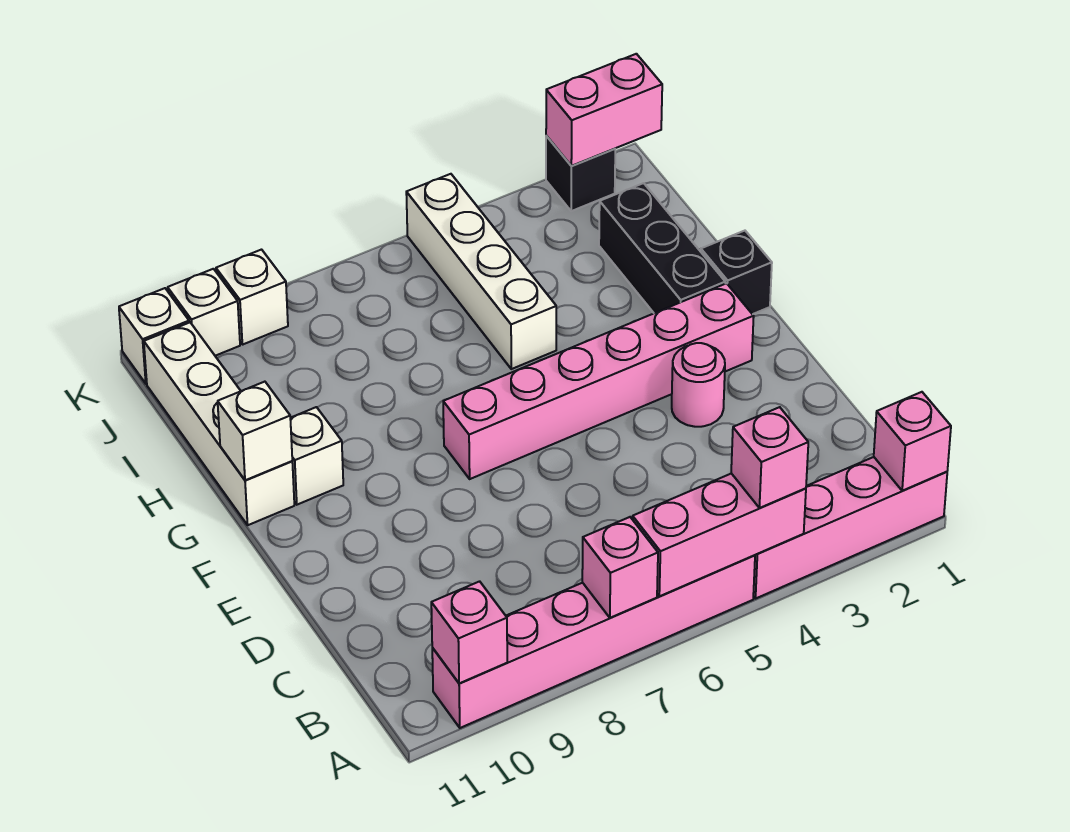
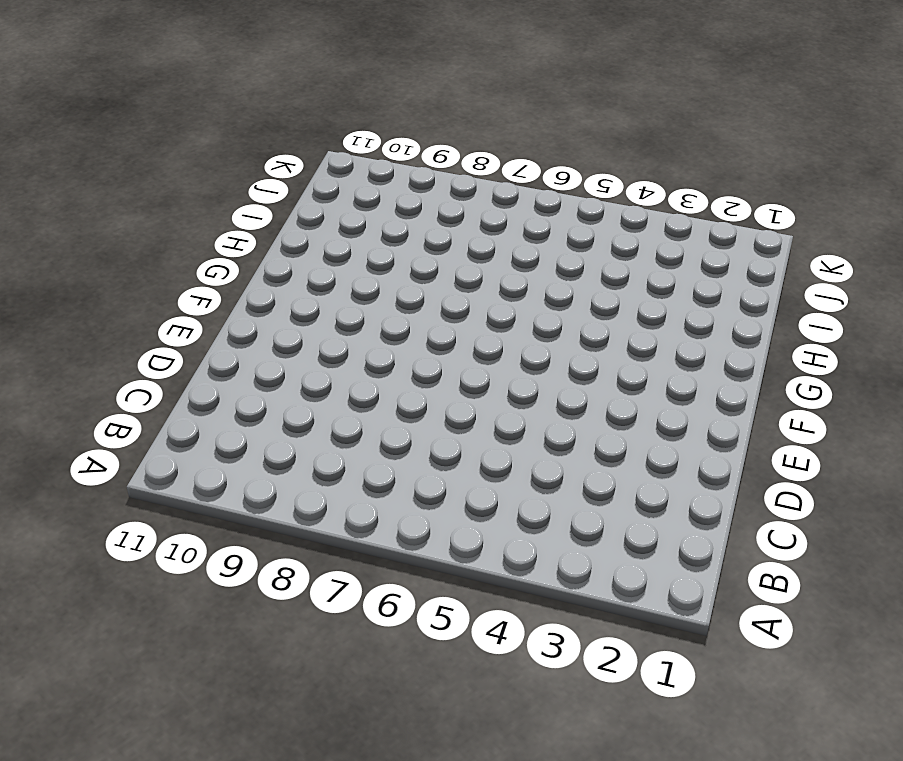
none -> pink brick A1:A4 level 1
none -> pink brick A5:A10 level 1
none -> pink round brick E3 level 1

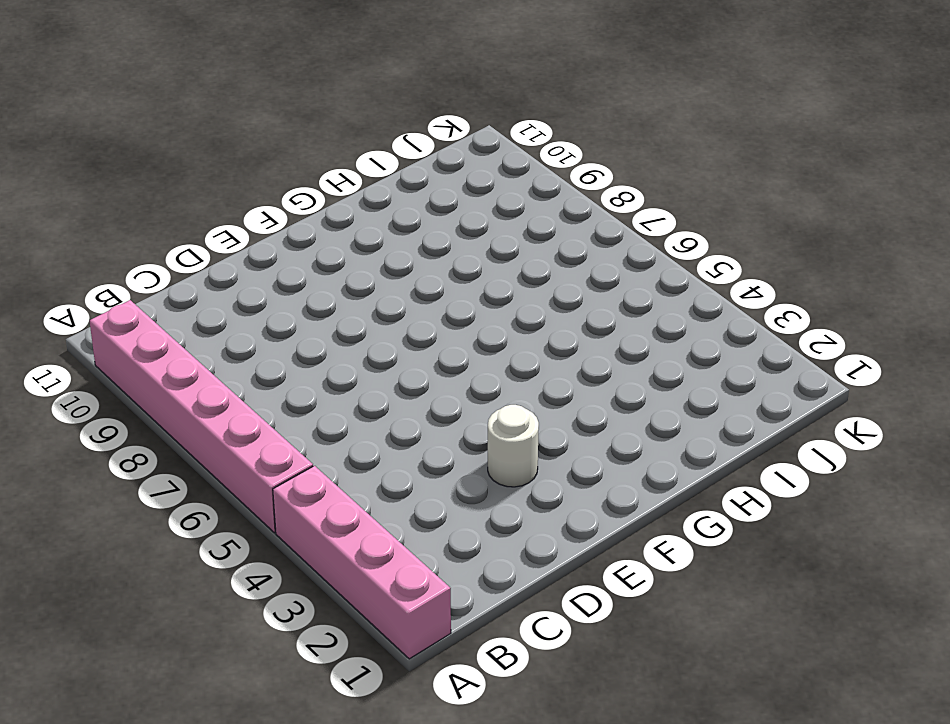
white round brick E3 level 1 -> pink round brick E3 level 1
none -> pink brick F2:F7 level 1
none -> black brick G1 level 1
none -> black brick G2:I2 level 1

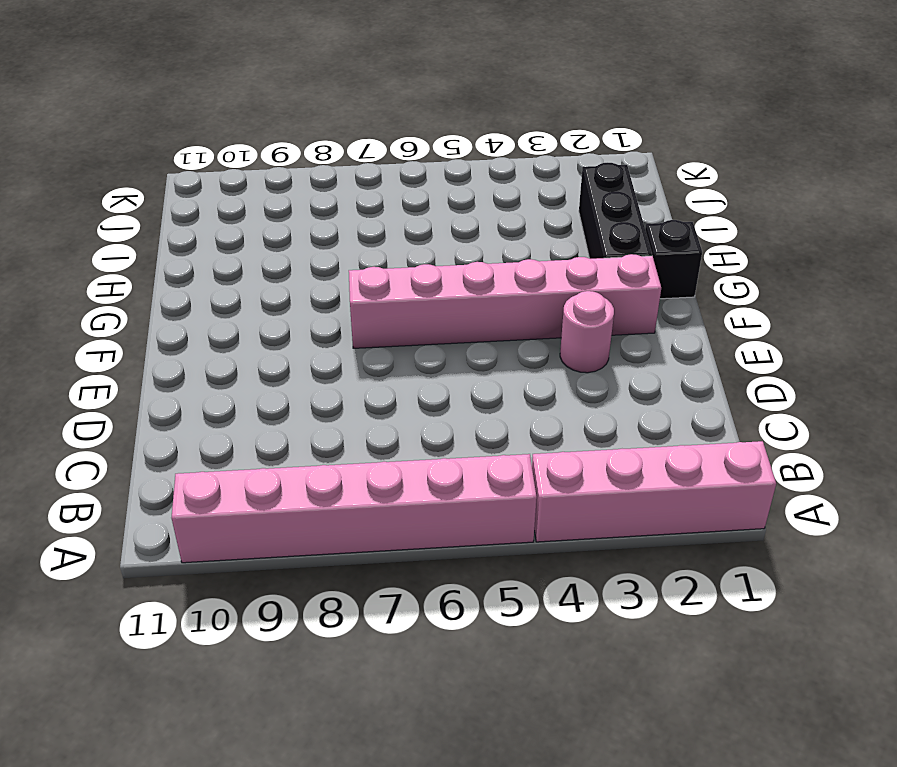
none -> white brick G10 level 1
none -> white brick G11:J11 level 1
none -> white brick H5:K5 level 1

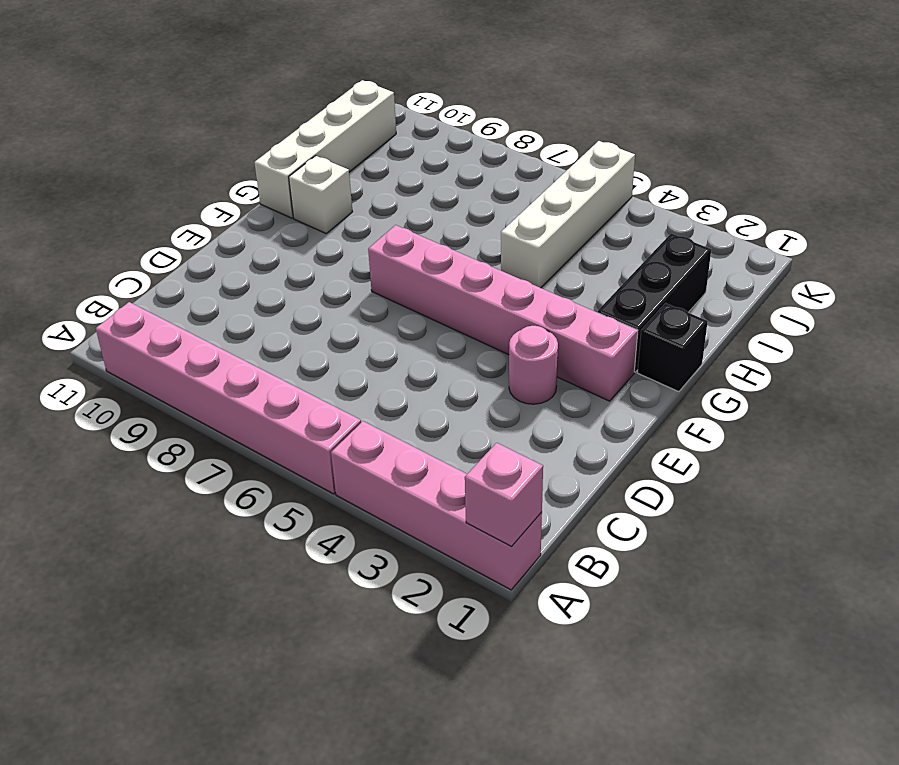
none -> black brick K2 level 1
none -> white brick K9 level 1
none -> white brick K10 level 1

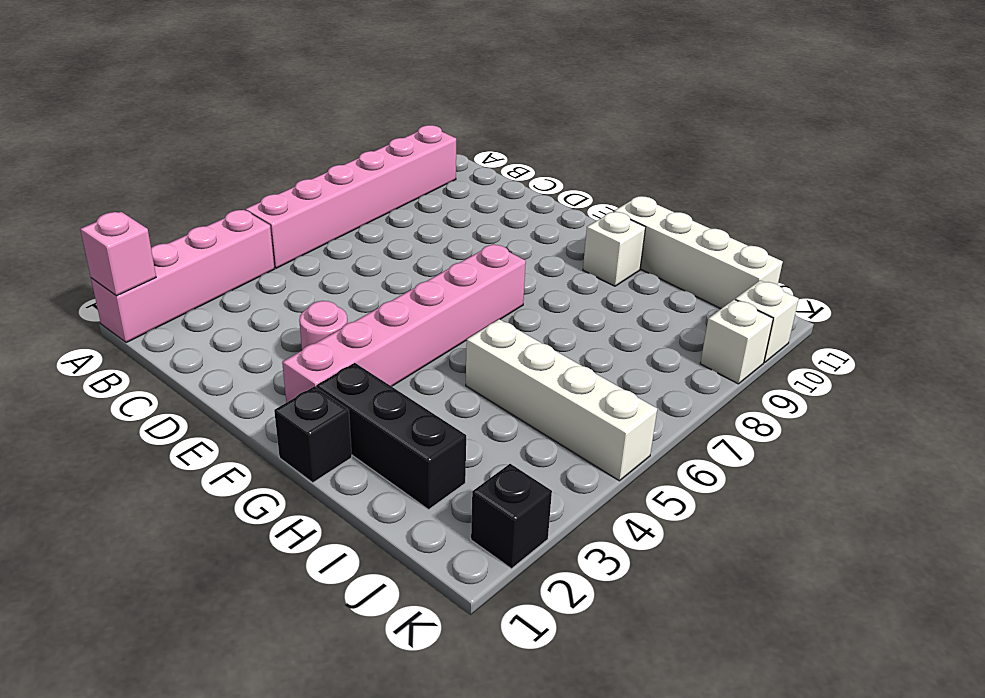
none -> white brick K11 level 1
none -> pink brick A4:A6 level 2
none -> pink brick A7 level 2

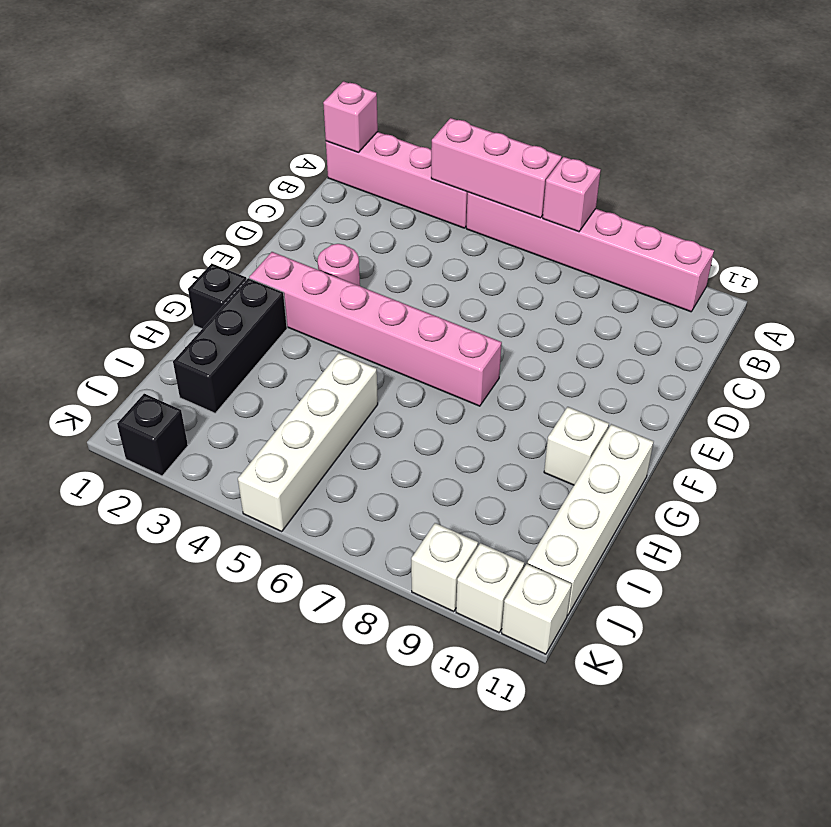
none -> pink brick A10 level 2
none -> white brick G11 level 2
none -> pink brick K1:K2 level 2

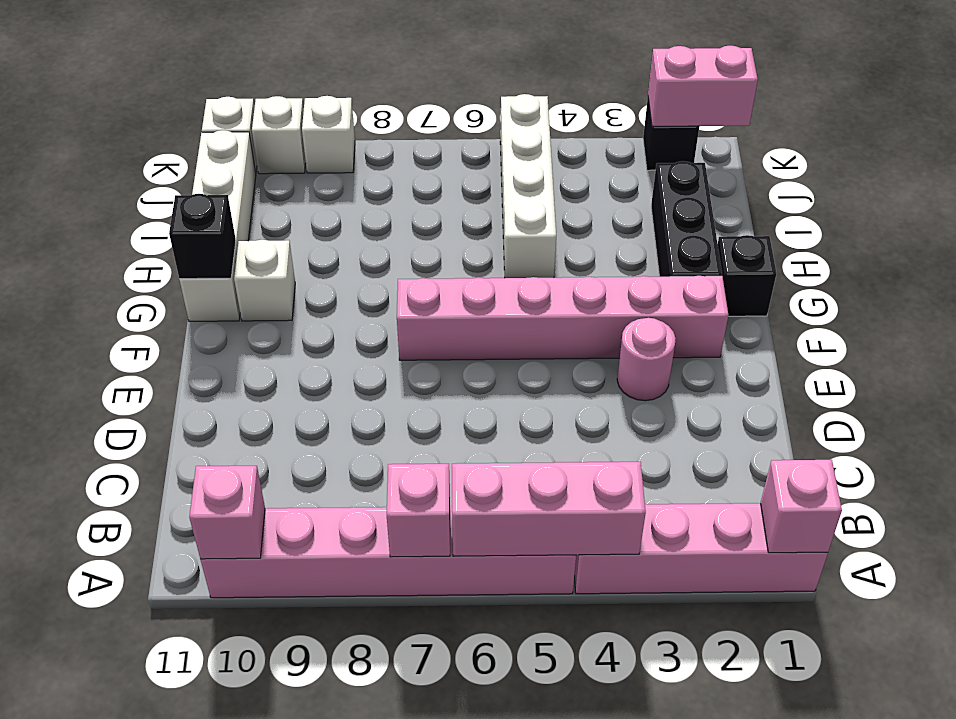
black brick G11 level 2 -> white brick G11 level 2
none -> pink brick A4 level 3

